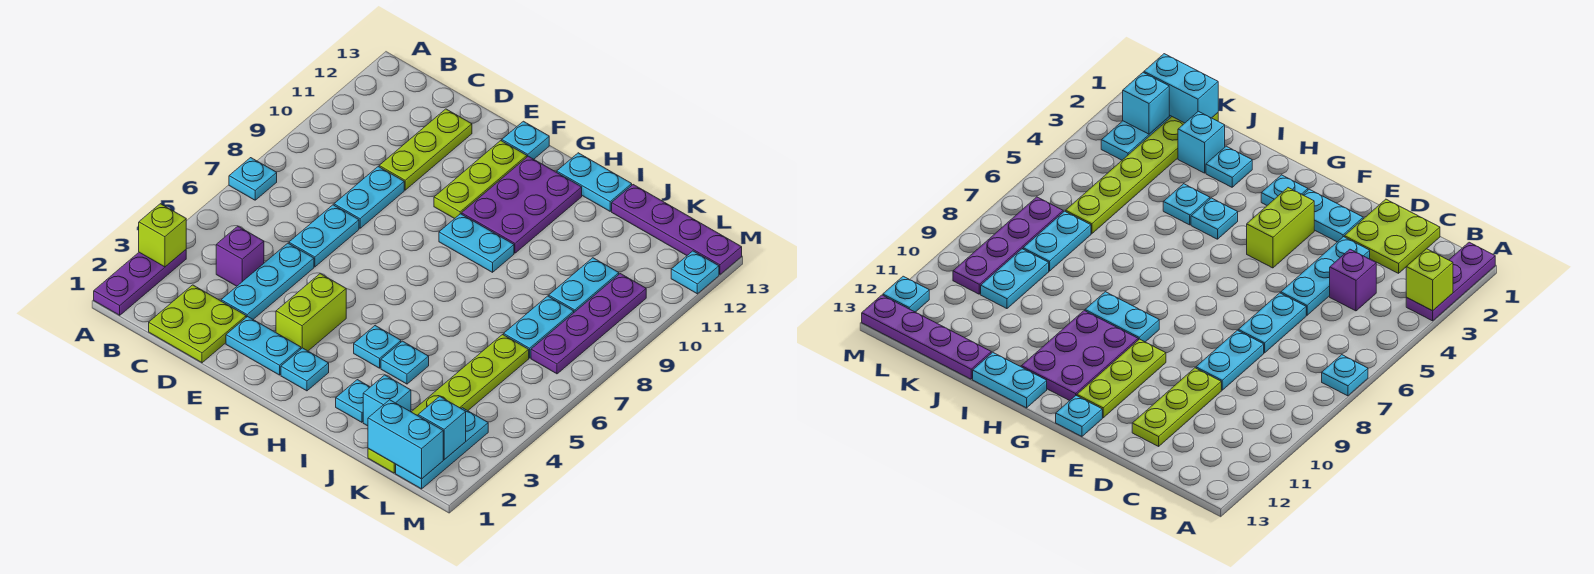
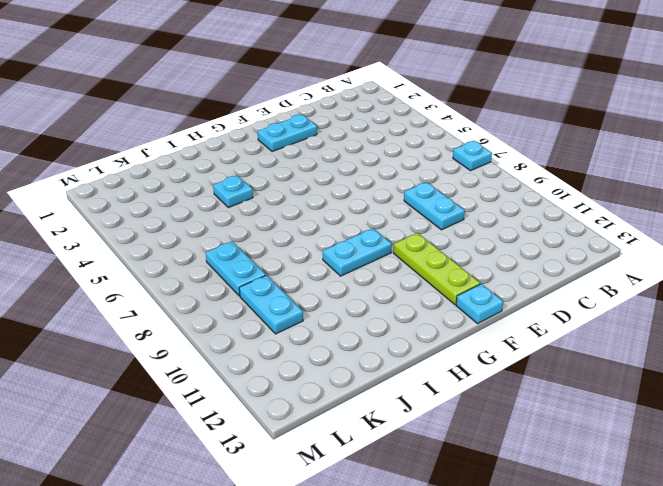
none -> purple plate A1:A3 level 1
none -> lime plate C1:D2 level 1
none -> purple brick C4 level 1
none -> cyan plate D3:D5 level 1

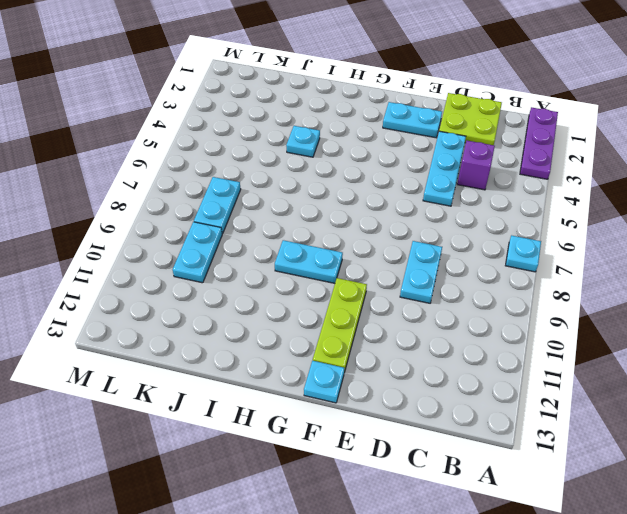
none -> cyan plate D6:D7 level 1
none -> lime plate D10:D12 level 1
none -> lime brick F3:F4 level 1
none -> cyan plate G2 level 1

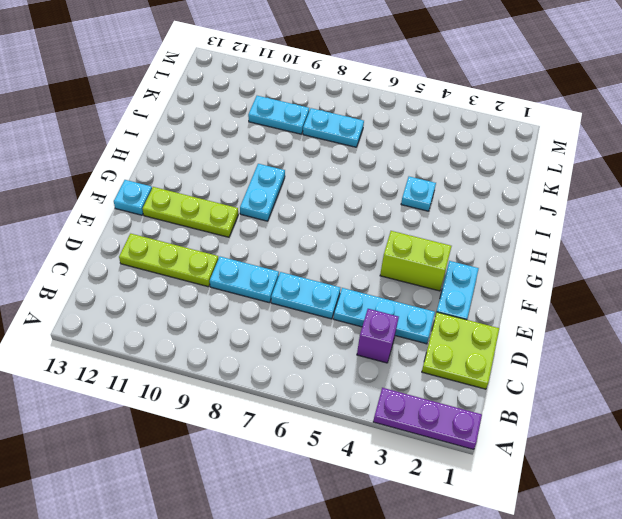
none -> cyan plate A7 level 1
none -> cyan plate G2 level 1
none -> purple plate G10:H12 level 1
none -> cyan plate H4 level 1

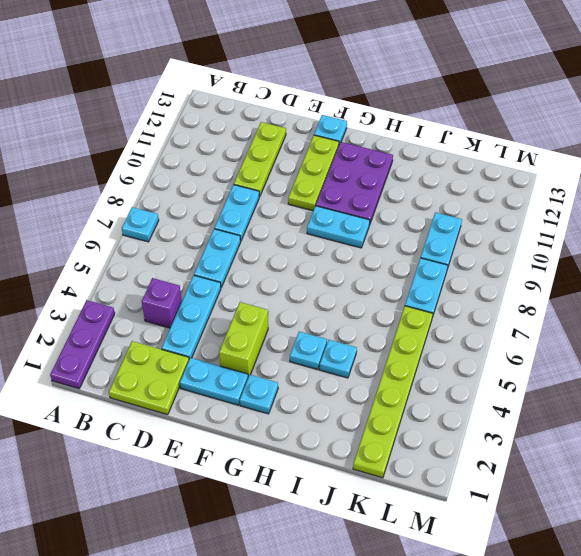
none -> cyan plate H13:I13 level 1
none -> cyan plate I2 level 1
none -> cyan brick J2 level 1
none -> purple plate J13:M13 level 1

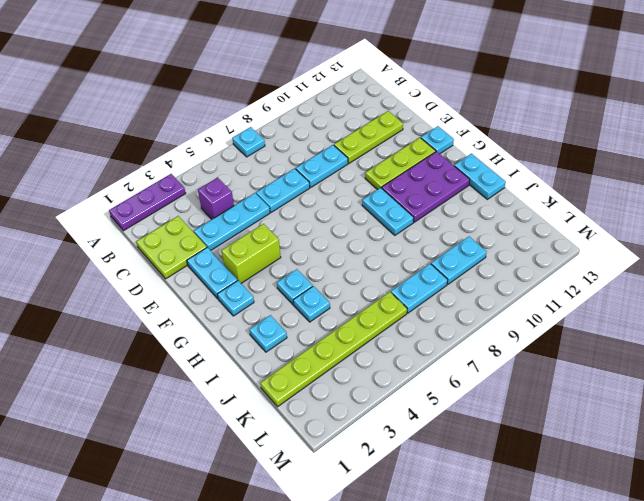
none -> cyan brick J2 level 1
none -> purple plate J13:M13 level 1
none -> cyan plate L1:L3 level 1
none -> purple plate L7:L10 level 1

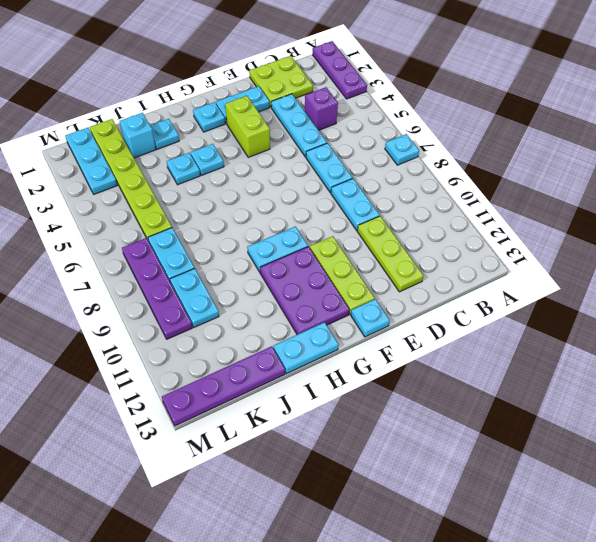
none -> cyan plate M12 level 1
none -> lime brick A3 level 2
none -> cyan brick K1:L1 level 2
none -> cyan brick L2 level 2

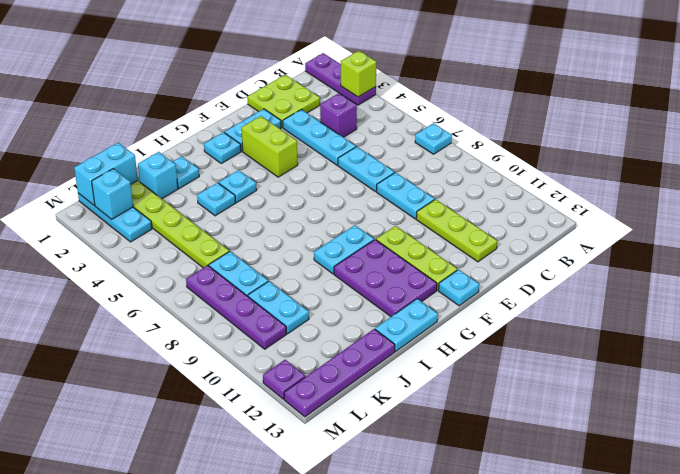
purple plate M12 level 1 -> cyan plate M12 level 1

